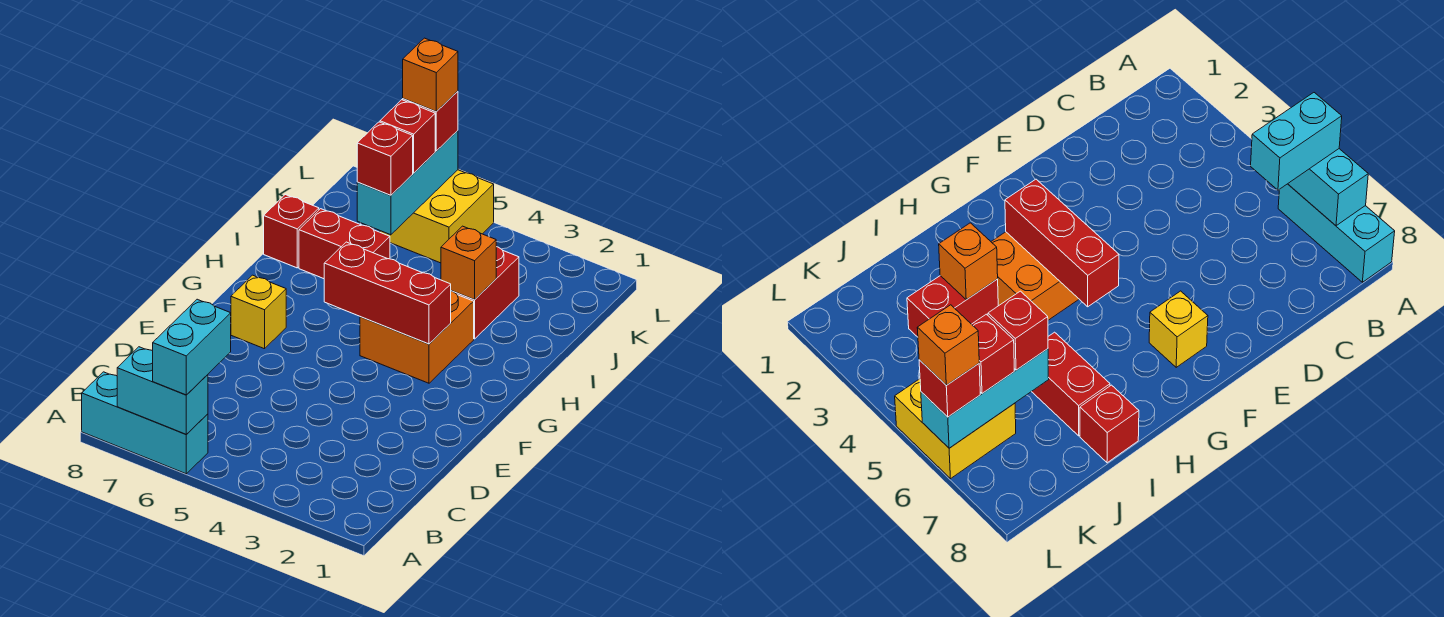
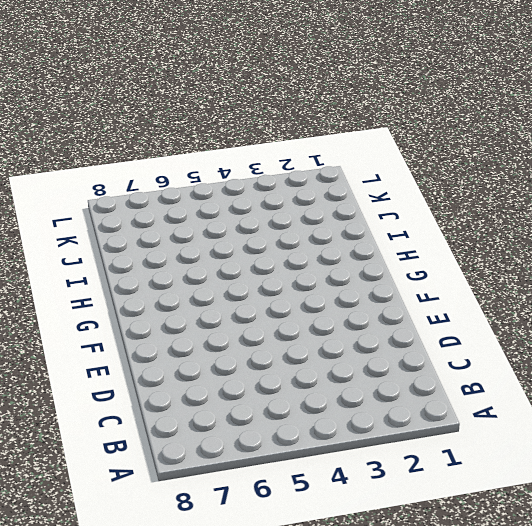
none -> cyan brick A6:A8 level 1
none -> yellow brick F7 level 1
none -> orange brick G3:H4 level 1

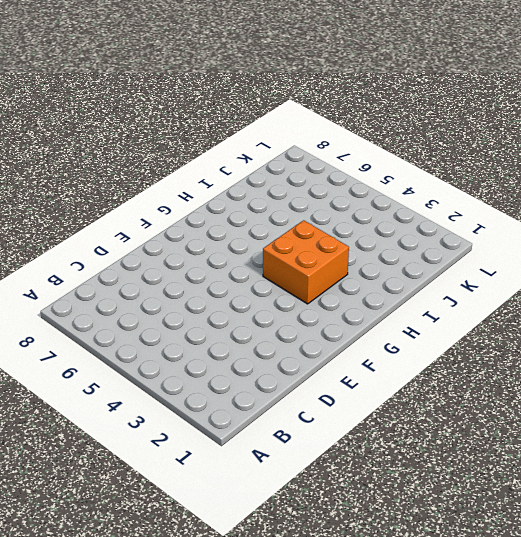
none -> cyan brick A6:A8 level 1
none -> yellow brick F7 level 1
none -> red brick I3:J3 level 1

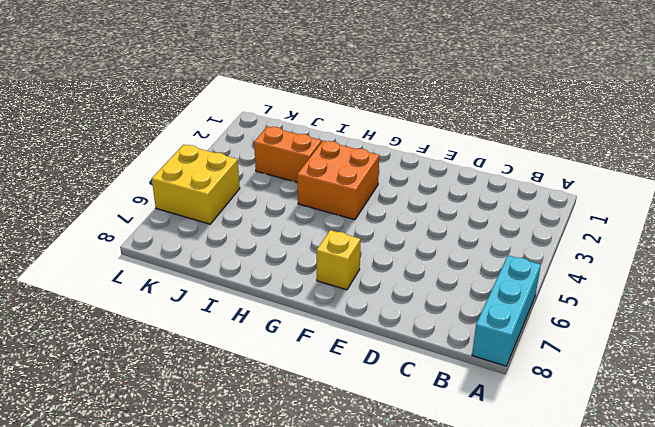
orange brick I3:J3 level 1 -> red brick I3:J3 level 1
none -> red brick I6:I7 level 1
none -> red brick I8 level 1
none -> cyan brick A6:A7 level 2

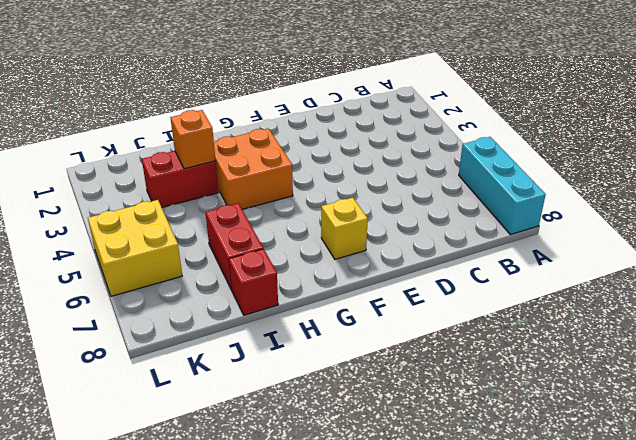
none -> cyan brick A6:A7 level 2
none -> red brick G3:G5 level 2
none -> cyan brick J6:L6 level 2

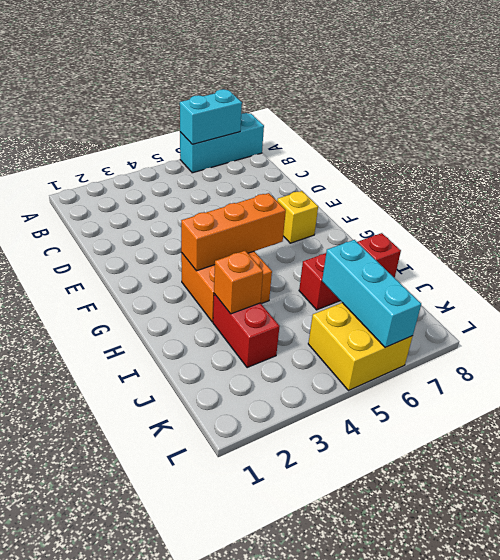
orange brick G3:G5 level 2 -> red brick G3:G5 level 2
none -> cyan brick A6:B6 level 3
none -> red brick J6 level 3
none -> red brick K6 level 3

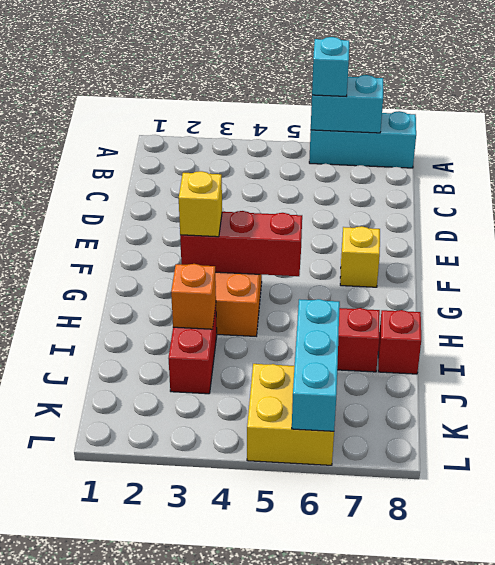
cyan brick A6 level 3 -> cyan brick A6:B6 level 3
yellow brick G3 level 3 -> none
none -> red brick J6 level 3
none -> red brick K6 level 3
none -> red brick L6 level 3

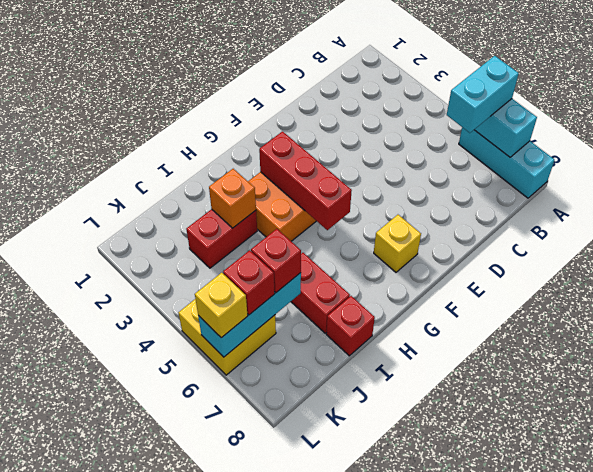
yellow brick L6 level 3 -> red brick L6 level 3
none -> orange brick L6 level 4

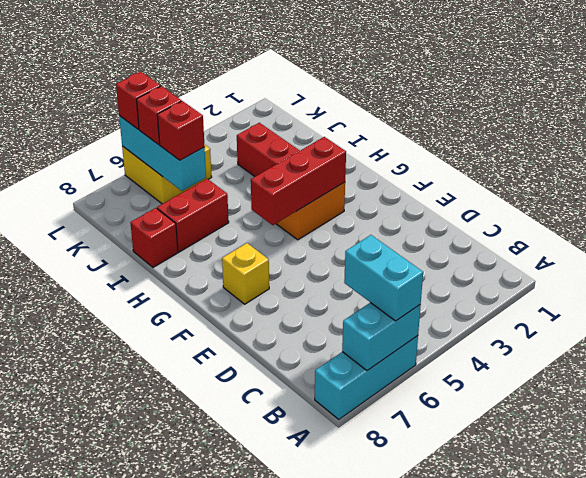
none -> orange brick I3 level 2
none -> orange brick L6 level 4

